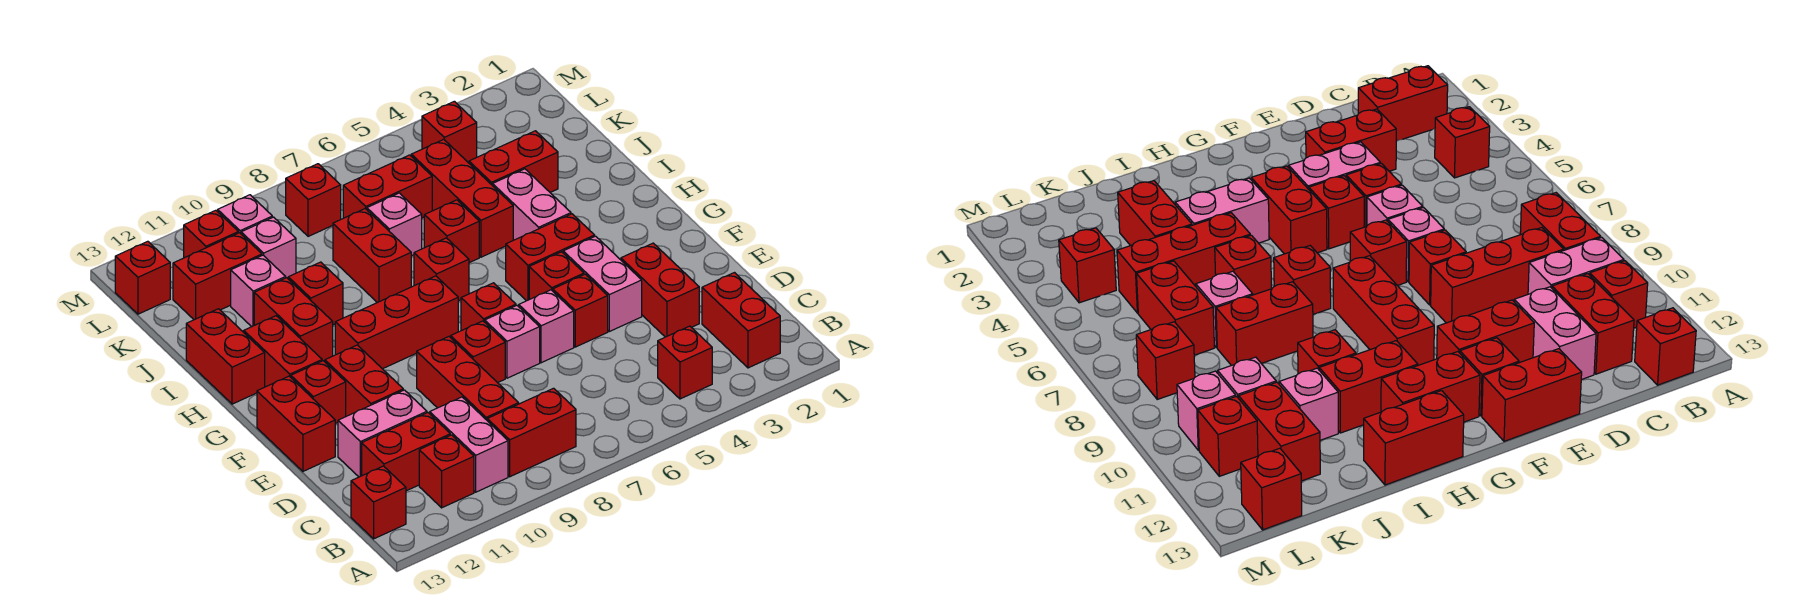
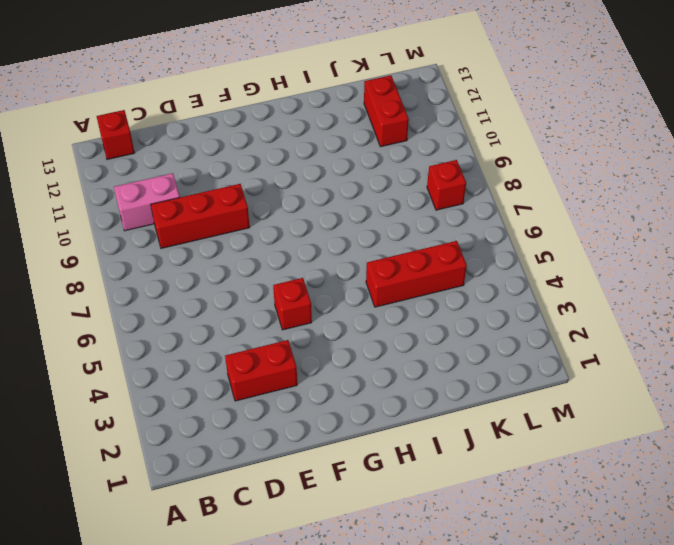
none -> red brick B2:C2 level 1
none -> red brick B4 level 1
none -> red brick B8:B9 level 1
none -> red brick B11 level 1

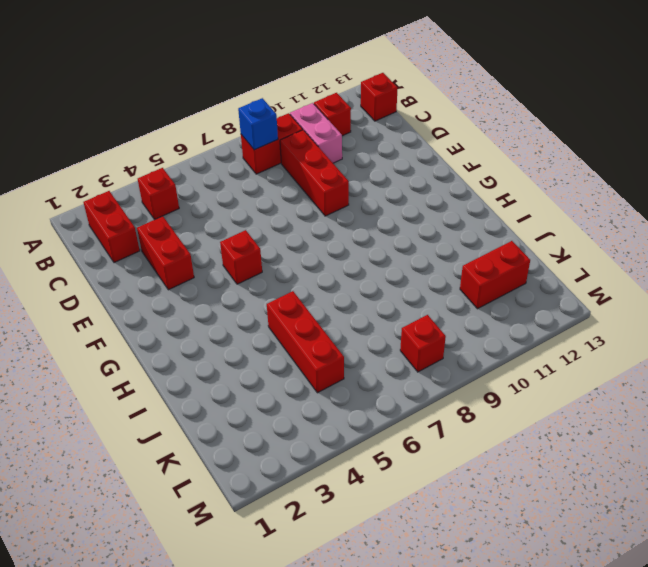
blue brick B8 level 2 -> none
none -> red brick C11:C12 level 1
none -> pink brick D11:D12 level 1
none -> pink brick E4:F4 level 1
none -> red brick E5 level 1

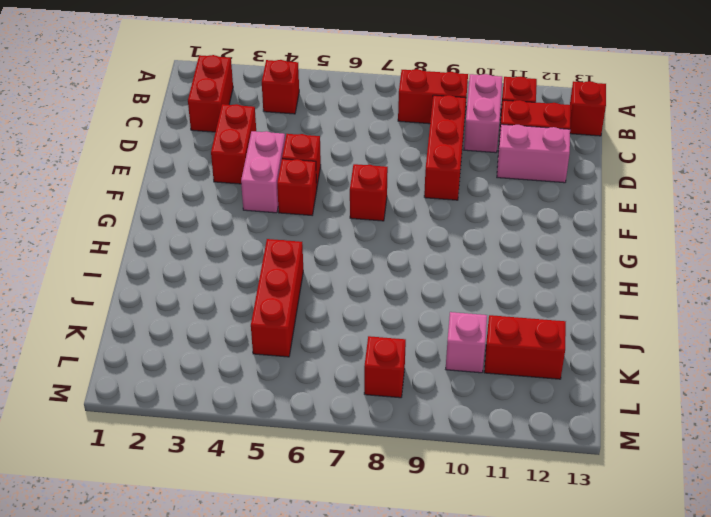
none -> pink brick E6 level 1
none -> pink brick E7 level 1
none -> red brick E8 level 1
none -> red brick E11:F11 level 1

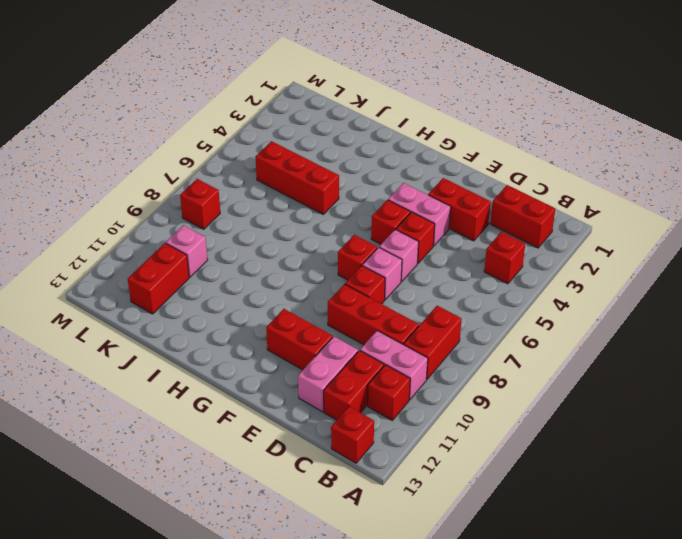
none -> red brick E13:F13 level 1
none -> red brick F12 level 1
none -> red brick G4:G5 level 1
none -> red brick G8:G10 level 1

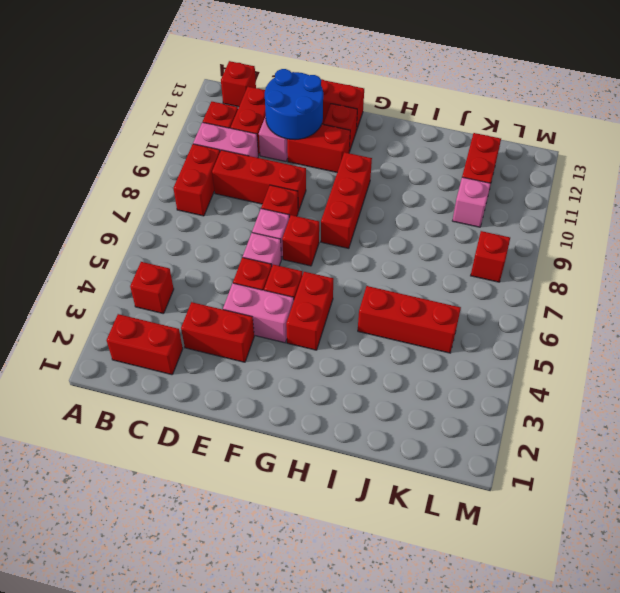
blue round brick D11:E12 level 2 -> none
none -> red brick G12:H12 level 1
none -> pink brick H4:I4 level 1
none -> red brick H7 level 1
none -> red brick H11:I11 level 1

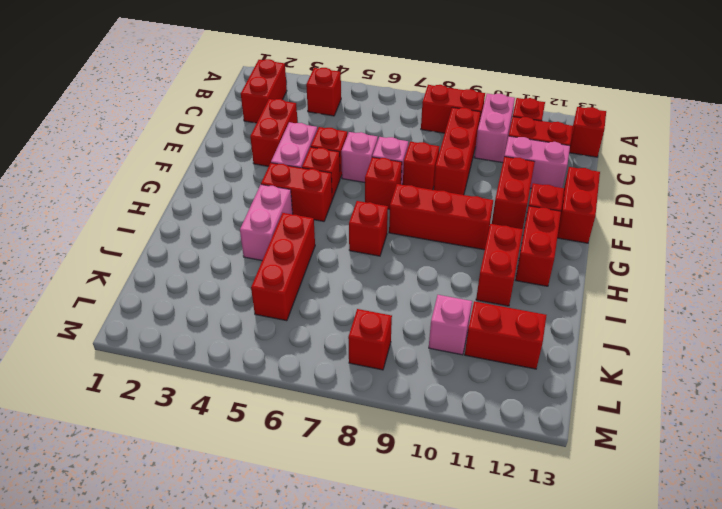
none -> red brick H13:I13 level 1
none -> red brick I6 level 1
none -> red brick I8:J8 level 1
none -> red brick I10 level 1

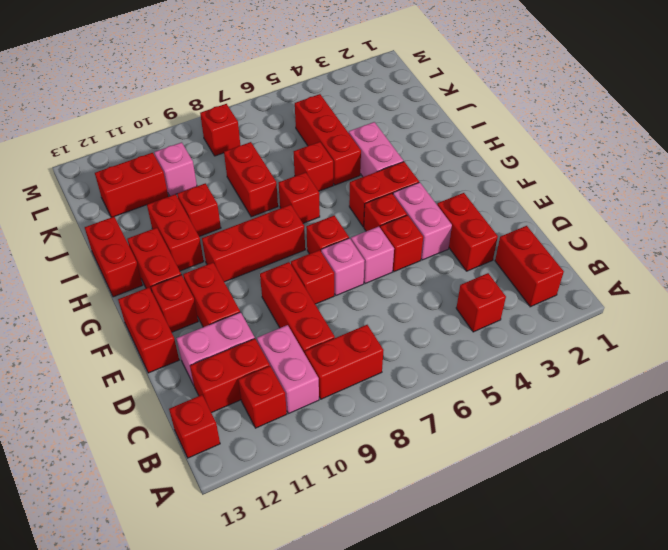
none -> red brick J3:J4 level 1
none -> pink brick J7 level 1
none -> pink brick J11 level 1
none -> red brick K6:K7 level 1

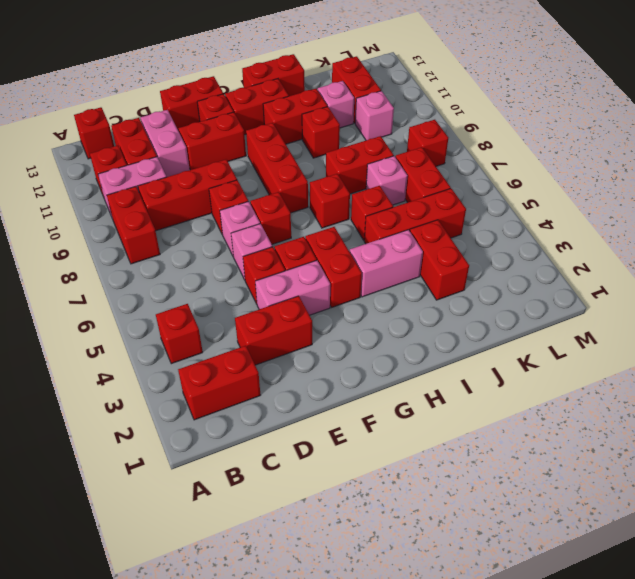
none -> red brick L4 level 1
none -> pink brick L10 level 1
none -> red brick L11 level 1
none -> red brick L13 level 1

